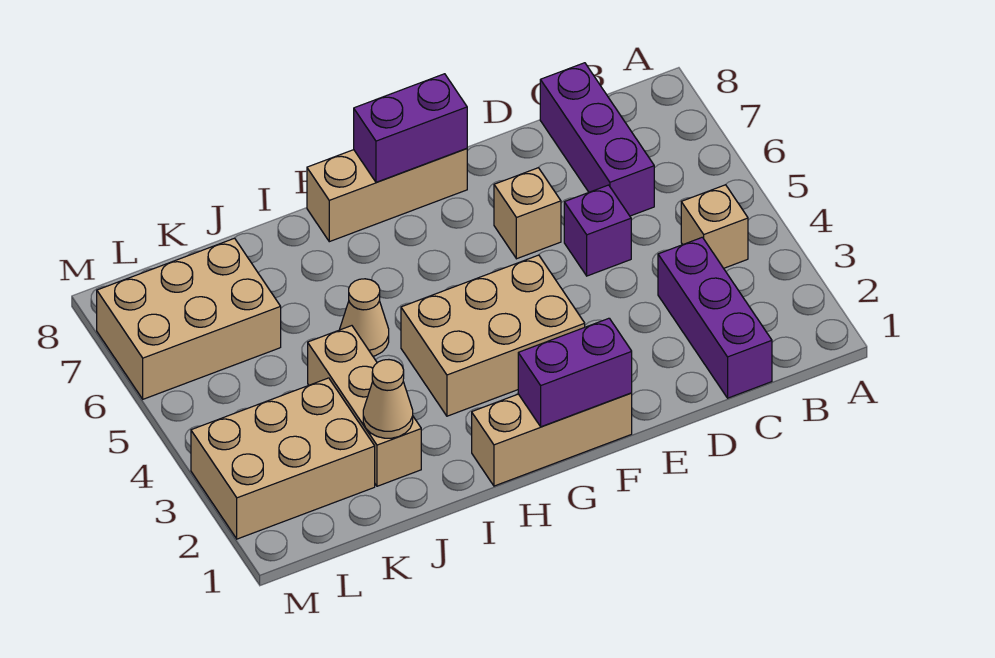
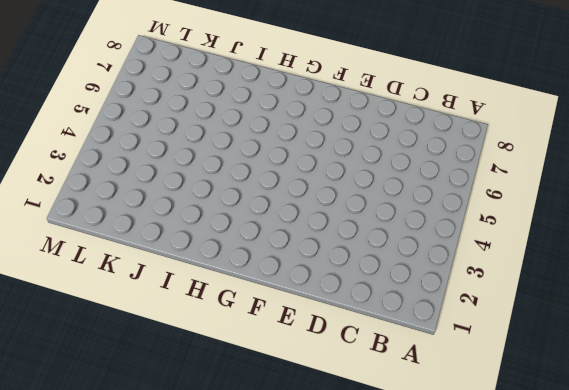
none -> tan brick B4 level 1
none -> purple brick C1:C3 level 1
none -> purple brick C6:C8 level 1

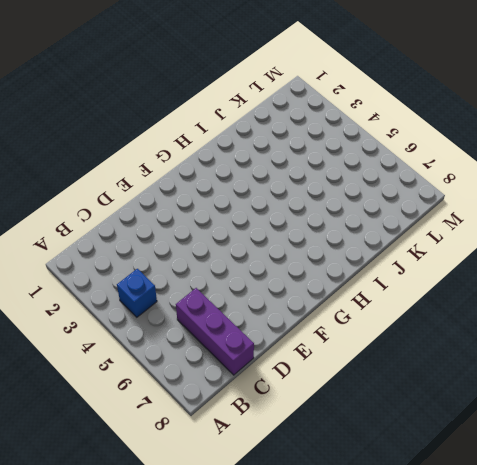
blue brick B4 level 1 -> tan brick B4 level 1
none -> purple brick C1:C3 level 1
none -> purple brick D5 level 1
none -> tan brick E6 level 1

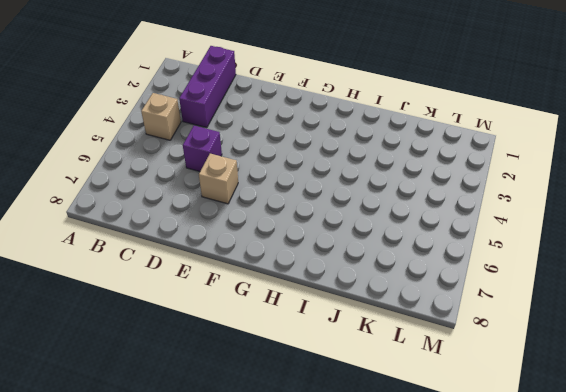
none -> purple brick C6:C8 level 1
none -> tan brick F1:H1 level 1
none -> tan brick F3:H4 level 1

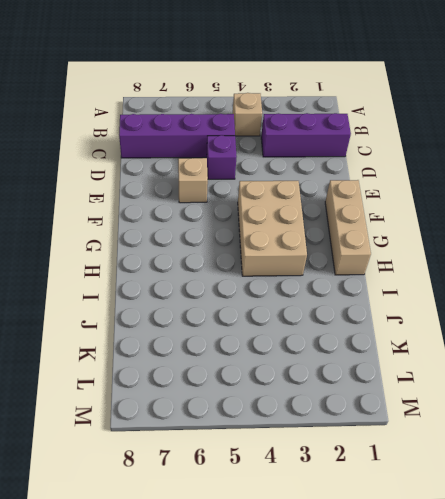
purple brick C5:C8 level 1 -> purple brick C6:C8 level 1
none -> tan brick F8:H8 level 1
none -> tan cone I5 level 1
none -> tan brick J2:J4 level 1

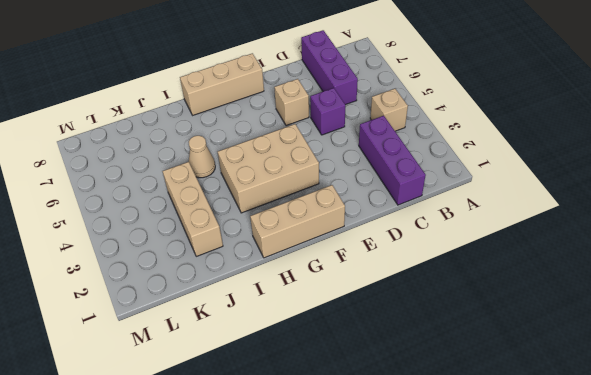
none -> tan brick K2:M3 level 1
none -> tan brick K6:M7 level 1
none -> purple brick F1:G1 level 2

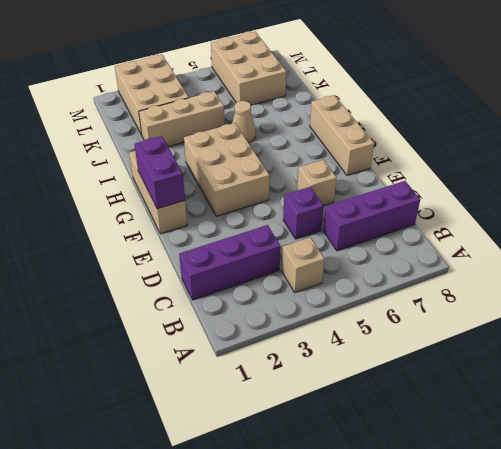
none -> purple brick F8:G8 level 2
none -> tan cone J2 level 2

